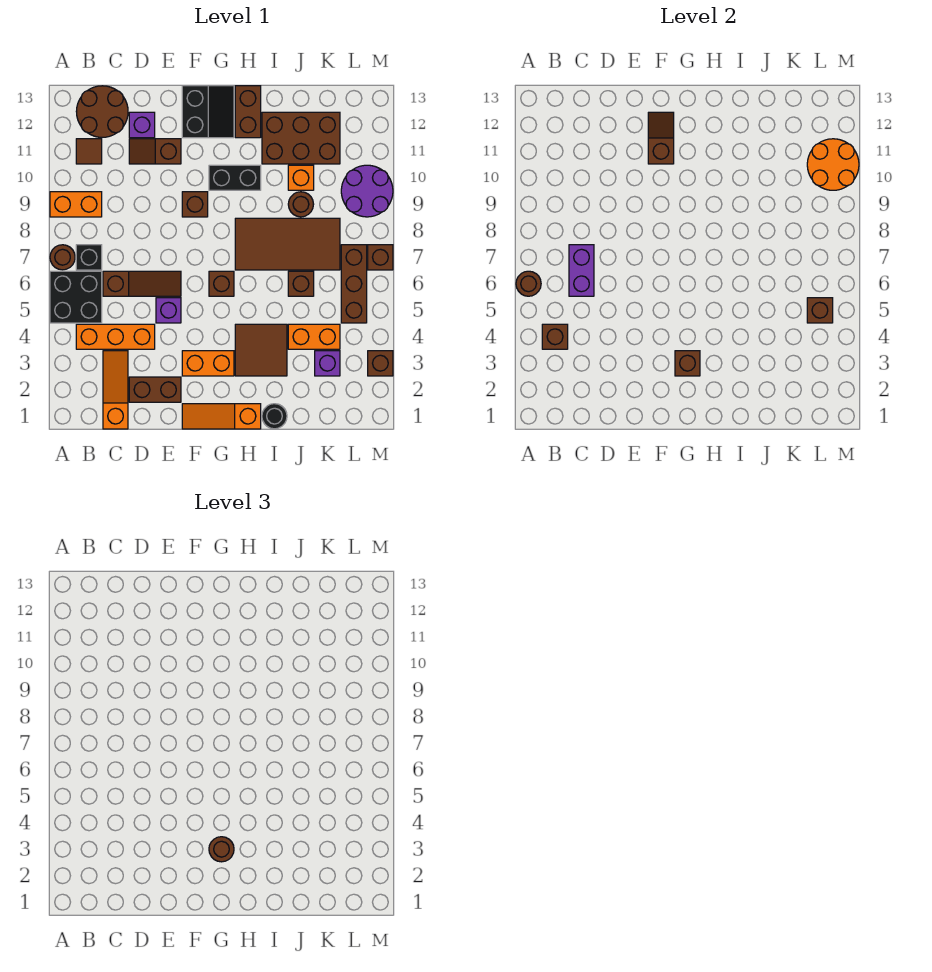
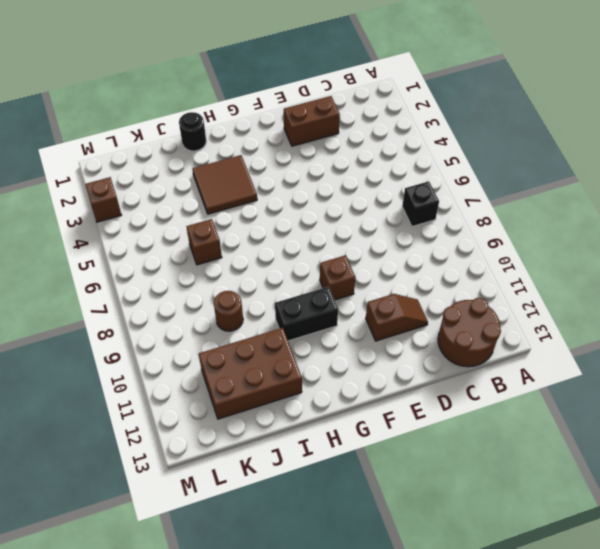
none -> black brick A5:B6 level 1
none -> brown round brick A7 level 1
none -> orange brick A9:B9 level 1
none -> orange brick B4:D4 level 1

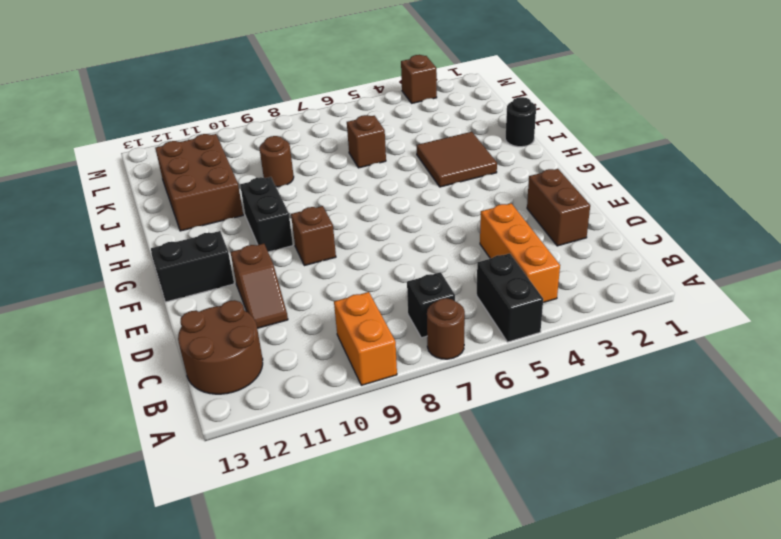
black brick A5:B5 level 1 -> black brick A5:B6 level 1
none -> brown tile B11 level 1
none -> orange slope C1:C3 level 1 top 1
none -> brown slope C6:E6 level 1 top C
none -> purple brick D12 level 1

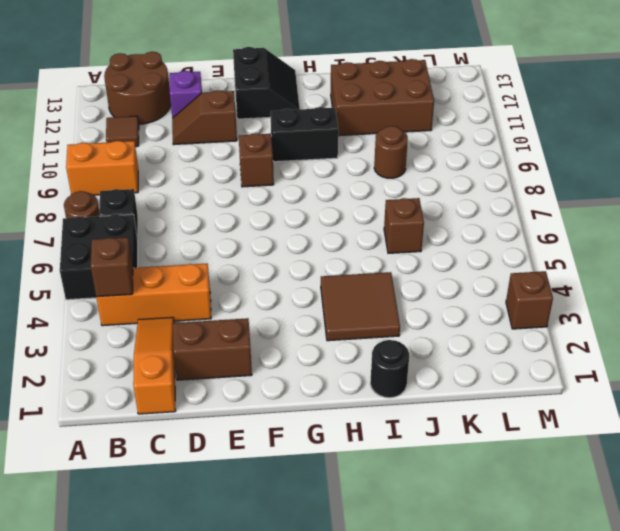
none -> brown slope C6:E6 level 1 top C
none -> purple brick E5 level 1
none -> orange slope F1:H1 level 1 top H
none -> orange brick F3:G3 level 1

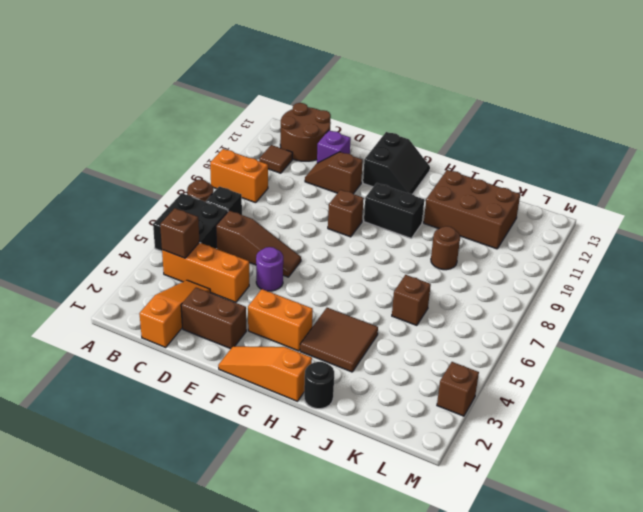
purple round brick E5 level 1 -> purple brick E5 level 1
none -> brown brick G6 level 1
none -> brown tile H7:K8 level 1
none -> brown brick H12:H13 level 1
none -> orange brick J4:K4 level 1

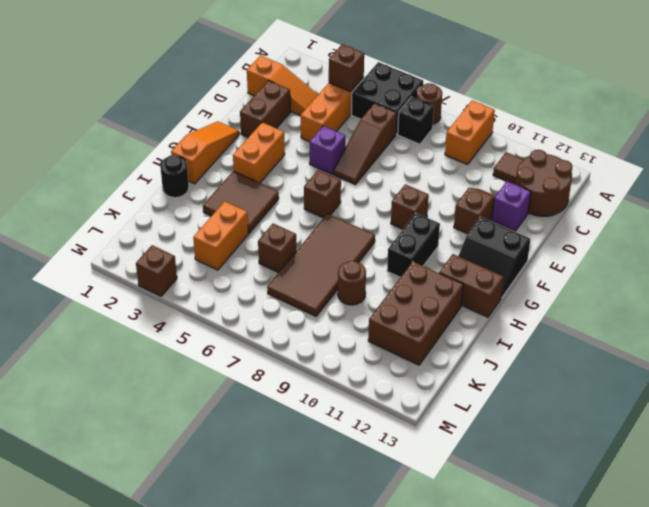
none -> orange brick J10 level 1
none -> purple brick K3 level 1
none -> brown brick L5:L7 level 1
none -> purple round brick L9:M10 level 1

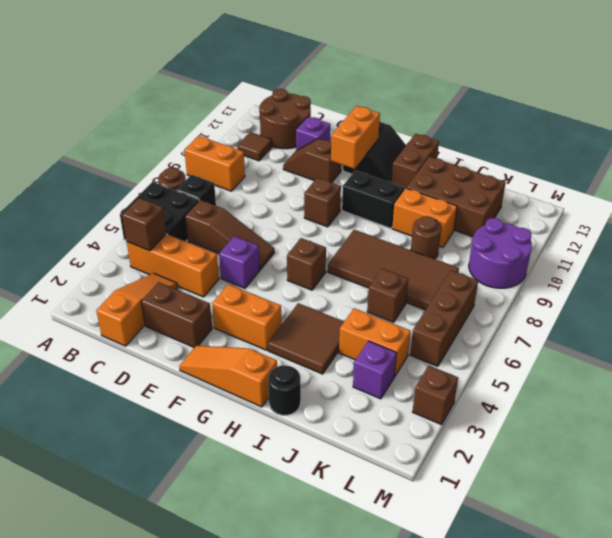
orange brick F11:F12 level 2 -> brown slope F11:F12 level 2 top 11
orange brick I10:J10 level 1 -> orange brick J10 level 1
none -> brown brick M7 level 1
none -> brown round brick A6 level 2
none -> purple brick C6:C7 level 2
none -> brown brick G3 level 2

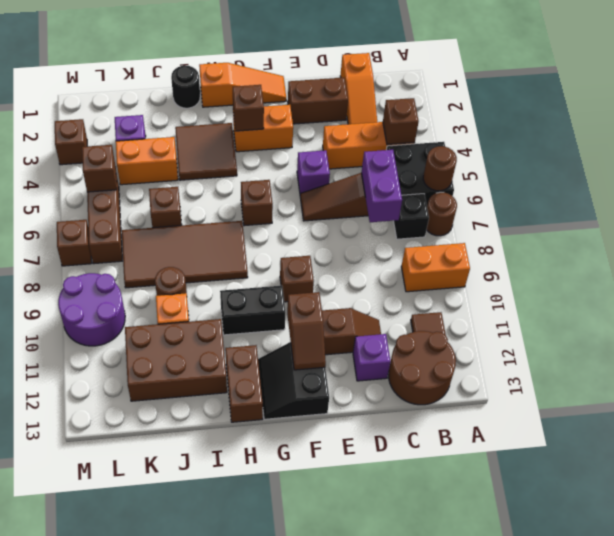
none -> orange round brick L10:M11 level 2
none -> brown round brick G3 level 3

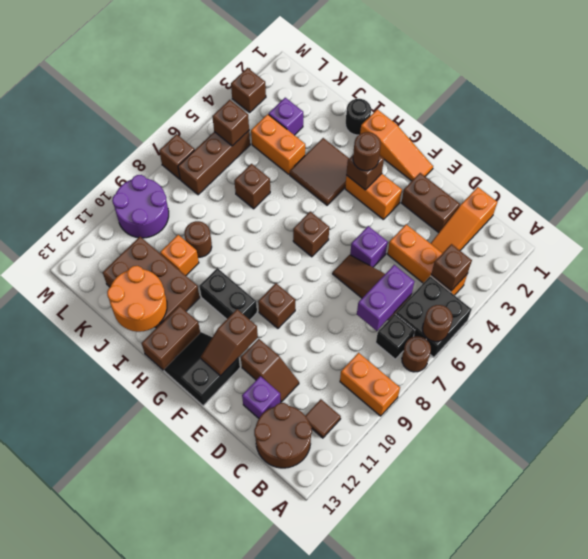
orange round brick I12:J13 level 2 -> orange round brick L10:M11 level 2
none -> brown tile H7:K8 level 1

